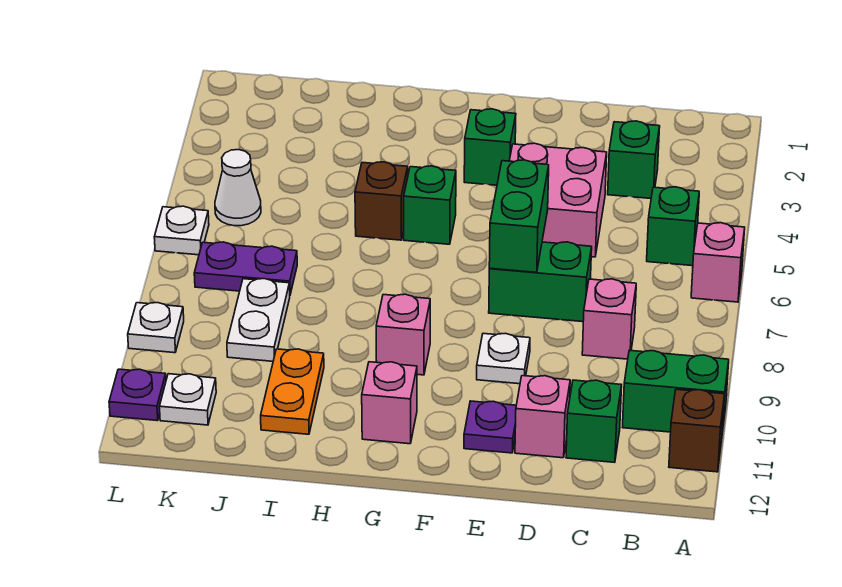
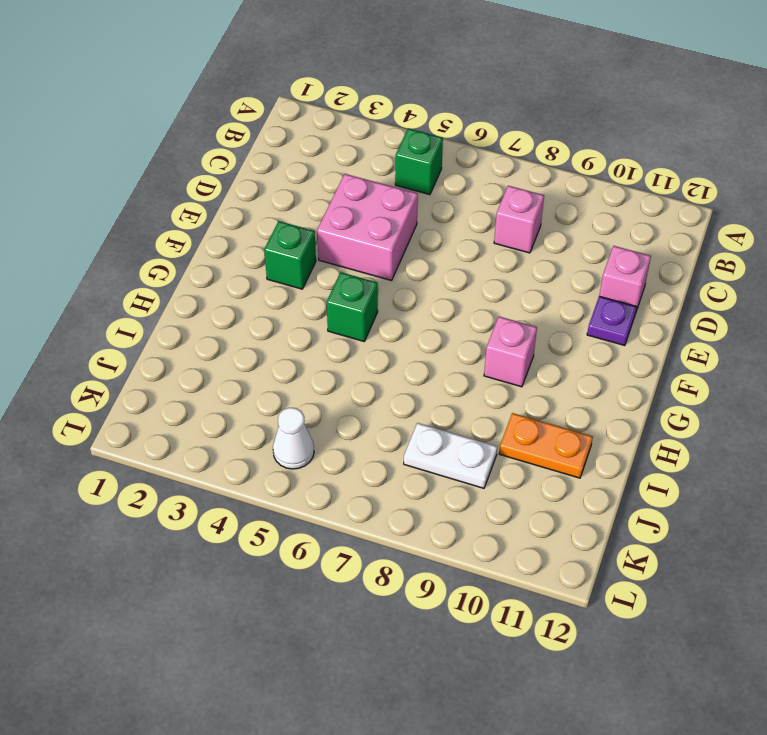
none -> pink brick A6 level 1
none -> green brick A10:B10 level 1
none -> brown brick A11 level 1

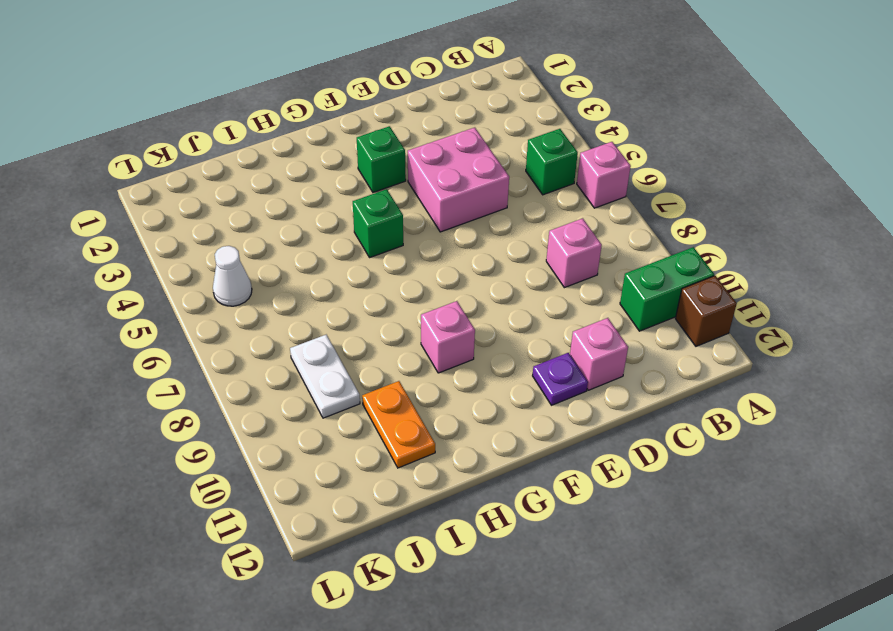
none -> green brick C3 level 1
none -> green brick C11 level 1
none -> green brick D7:E7 level 1

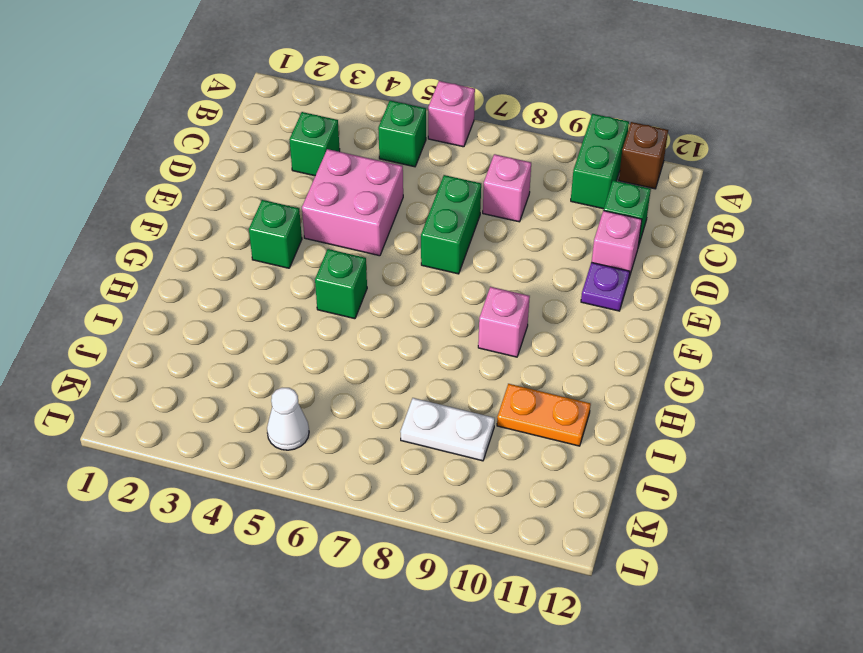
none -> white plate E9 level 1
none -> pink brick G11 level 1
none -> brown brick H5 level 1

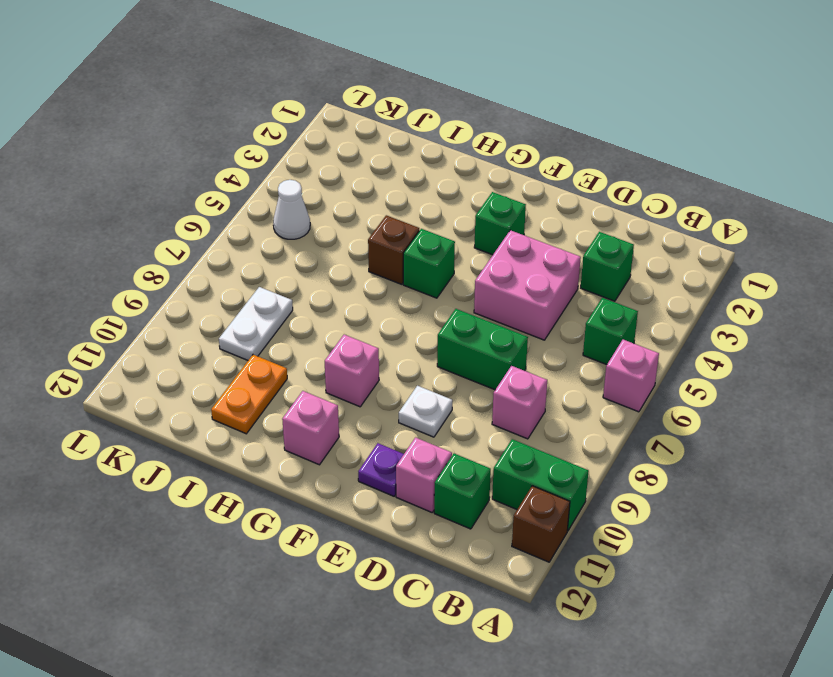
none -> purple plate J7:K7 level 1
none -> white plate K11 level 1
none -> white plate L6 level 1

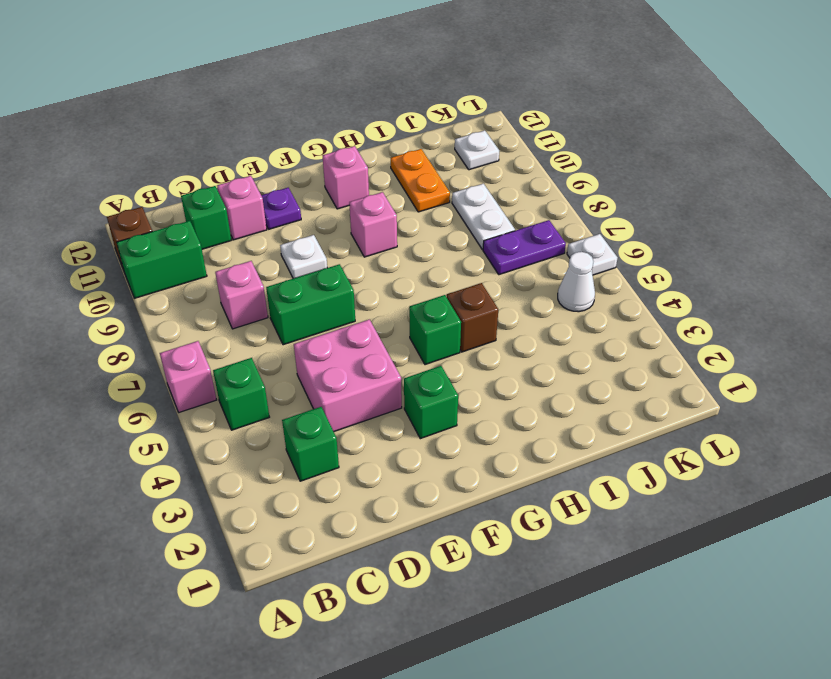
none -> white plate L9 level 1
none -> purple plate L11 level 1
none -> green brick E6:E7 level 2

